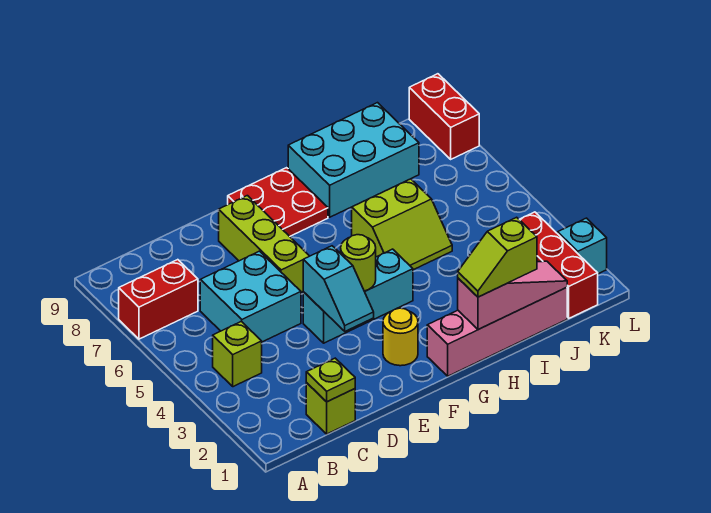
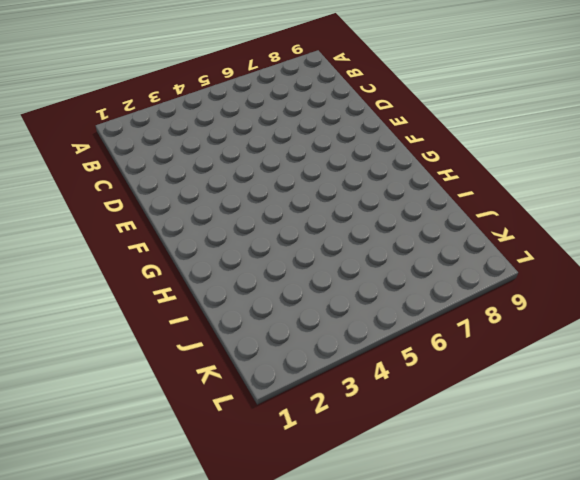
none -> red brick A7:B7 level 1
none -> lime brick B4 level 1
none -> lime brick C1 level 1

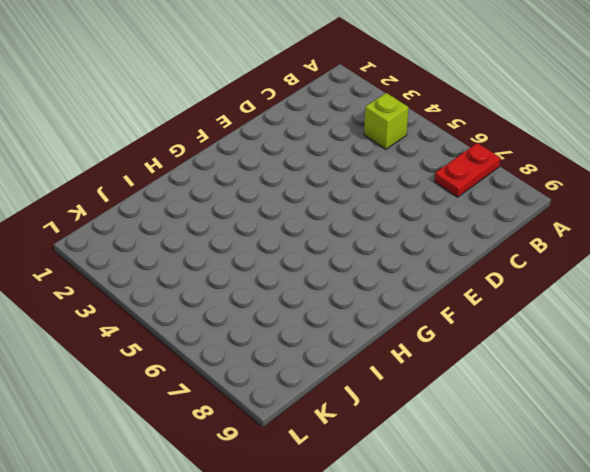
red plate A7:B7 level 1 -> red brick A7:B7 level 1
none -> lime brick C1 level 1
none -> cyan brick C5:D6 level 1
none -> cyan brick E4:G4 level 1

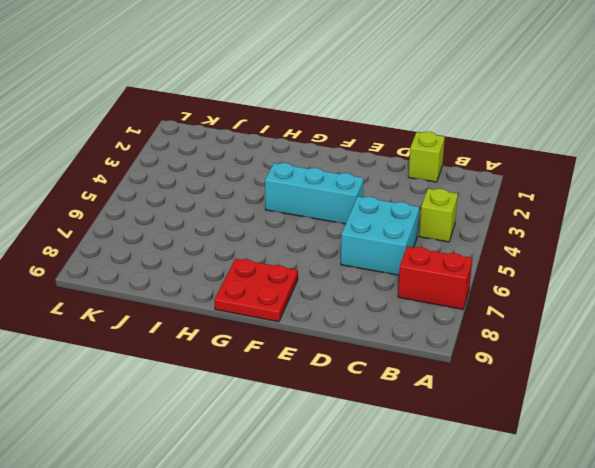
none -> lime brick E6:E8 level 1
none -> yellow round brick F2 level 1
none -> pink brick G1:J1 level 1

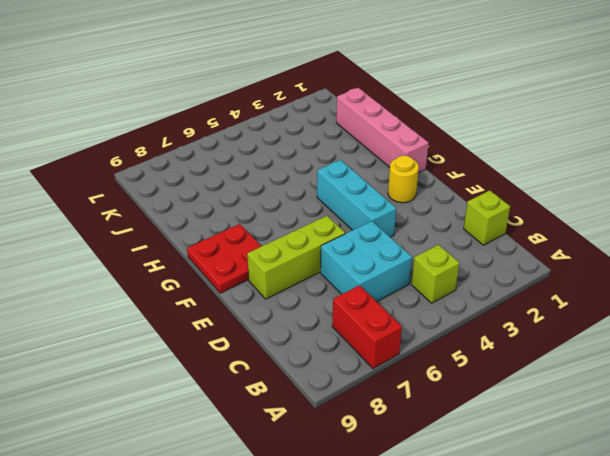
none -> lime slope H5:I6 level 1 top 6
none -> cyan brick H8:J9 level 1
none -> red brick K1:K3 level 1

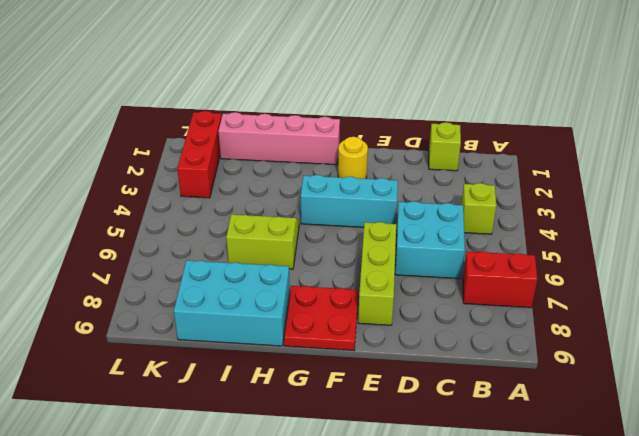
none -> cyan brick L2 level 1
none -> red brick L8:L9 level 1
none -> lime plate C1 level 2

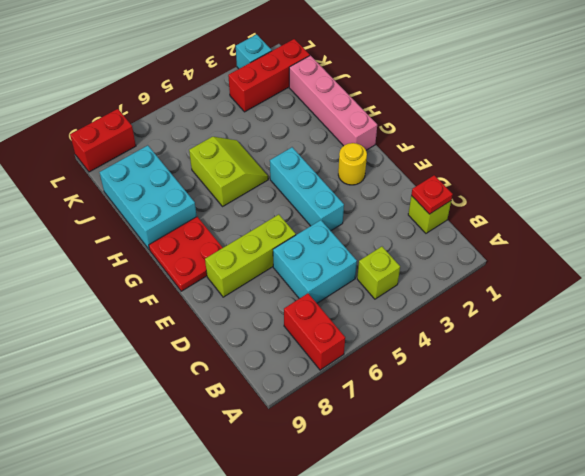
red plate C1 level 2 -> lime plate C1 level 2
none -> cyan slope E3:E4 level 2 top 4
none -> lime round brick F4 level 2
none -> pink slope H1:J1 level 2 top H

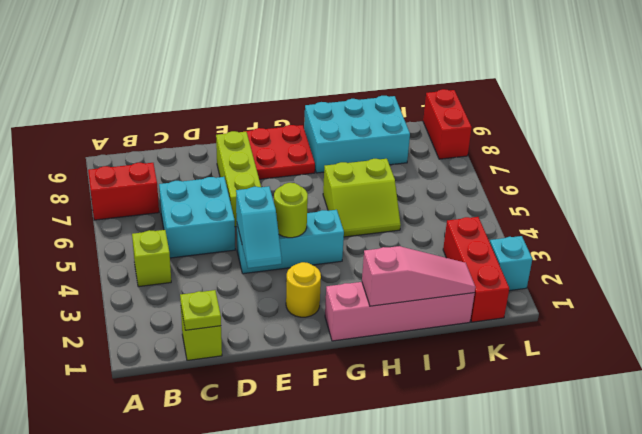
none -> lime slope H1:I1 level 3 top I

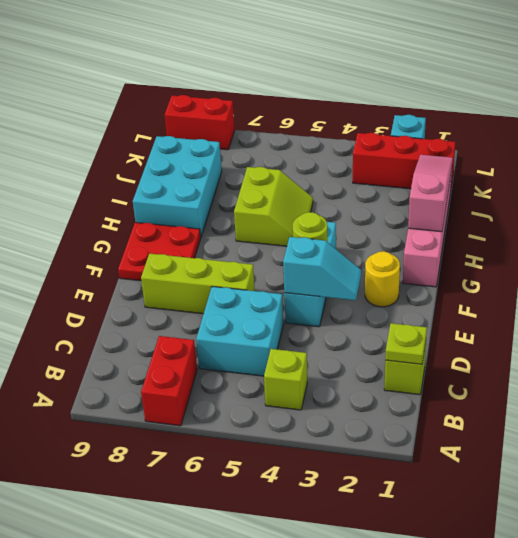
none -> lime slope H1:I1 level 3 top I

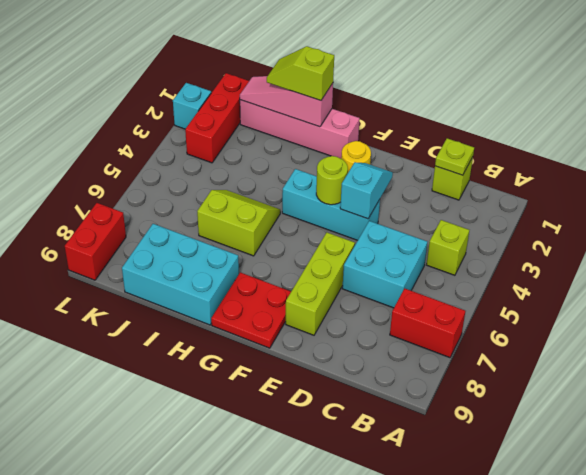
lime slope H1:I1 level 3 top H -> lime slope H1:I1 level 3 top I

